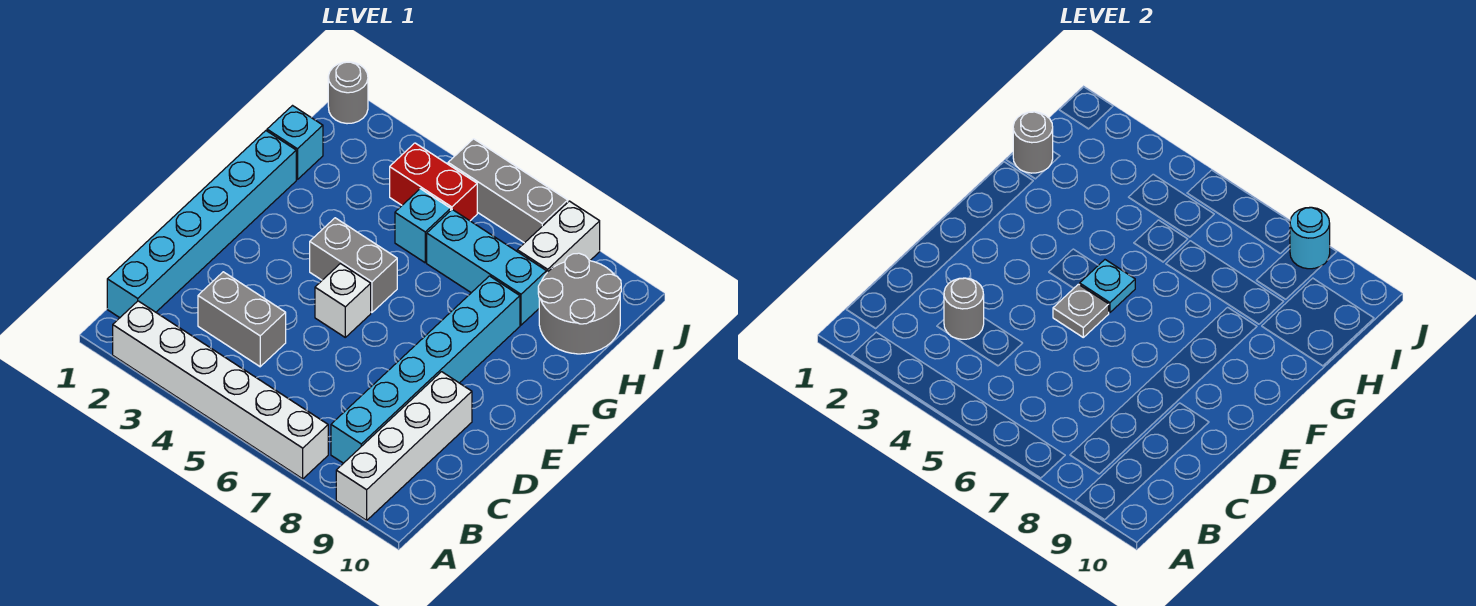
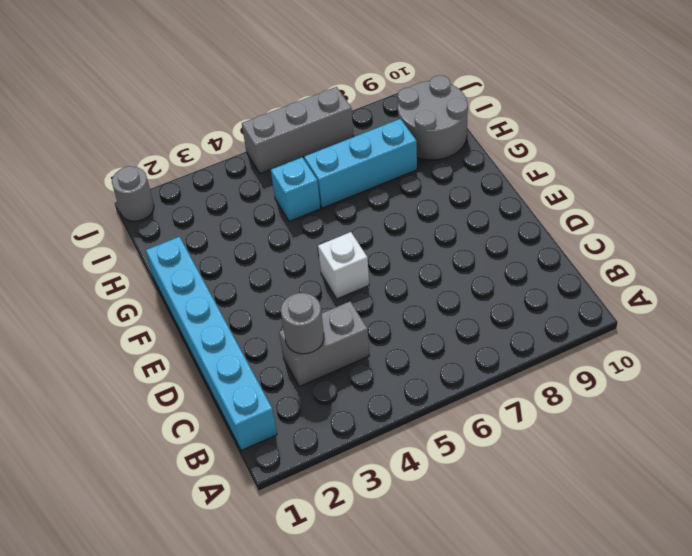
none -> white brick A2:A7 level 1
none -> white brick A9:D9 level 1
none -> cyan brick B8:G8 level 1

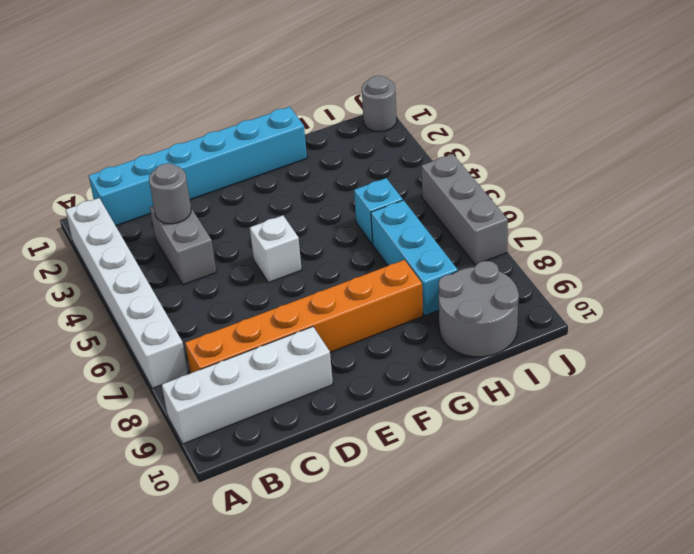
orange brick B8:G8 level 1 -> cyan brick B8:G8 level 1
none -> grey brick F4:F5 level 1
none -> cyan brick H1 level 1
none -> red brick I4:I5 level 1

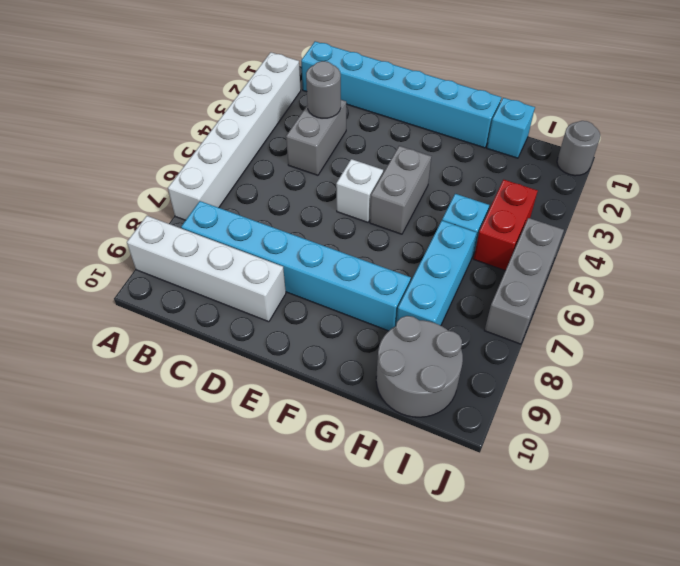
none -> white brick I8:J8 level 1
none -> grey plate E5 level 2
none -> cyan plate F5 level 2

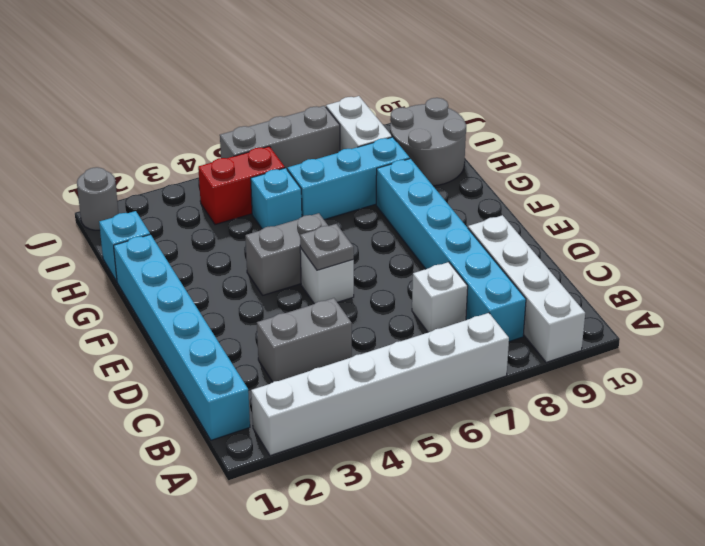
white brick C7 level 1 -> none
none -> grey round brick C3 level 2
none -> cyan plate F5 level 2
none -> grey round brick H1 level 2

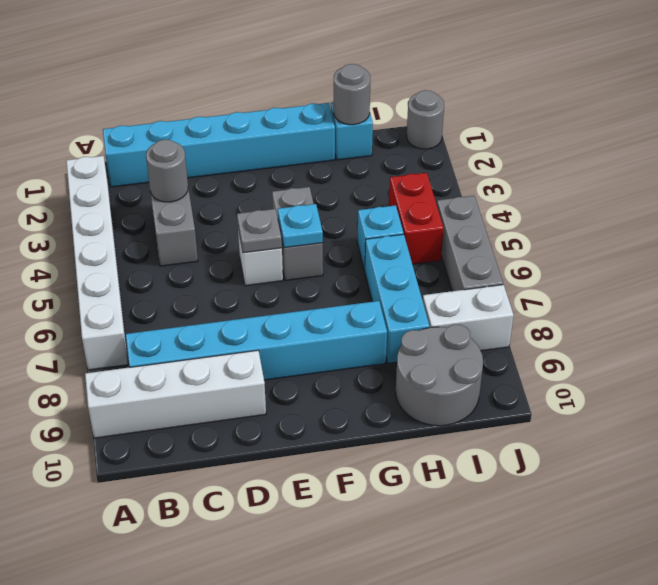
none -> cyan round brick J8 level 2

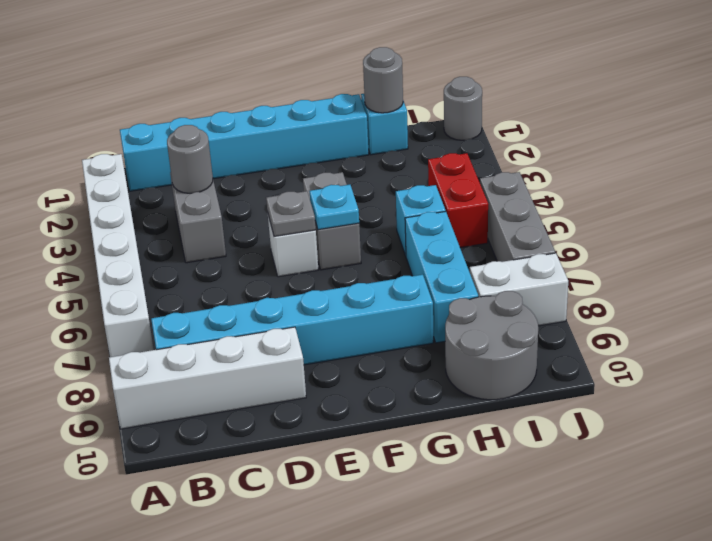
none -> cyan round brick J8 level 2

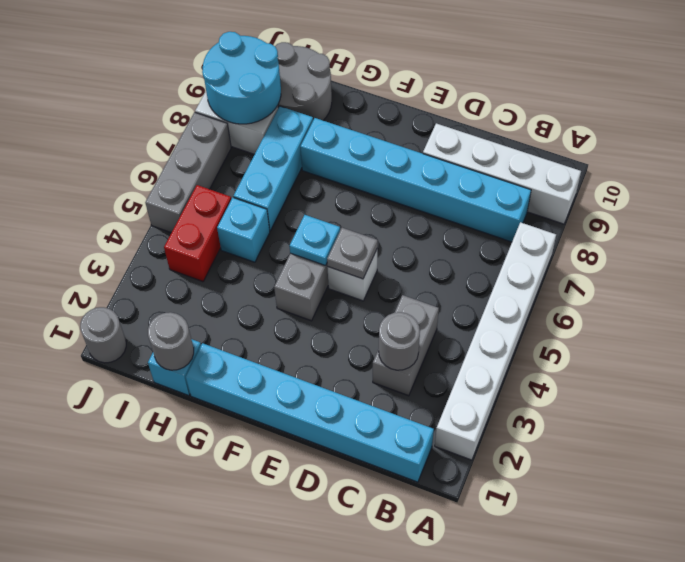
cyan round brick I8:J9 level 2 -> cyan round brick J8 level 2

